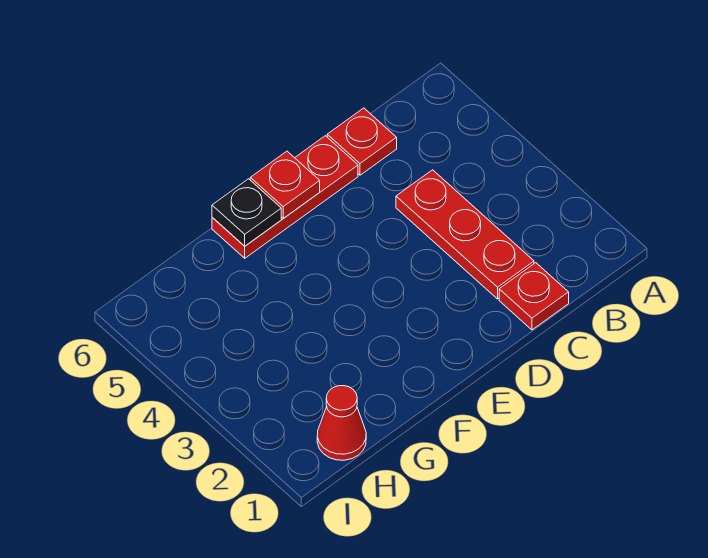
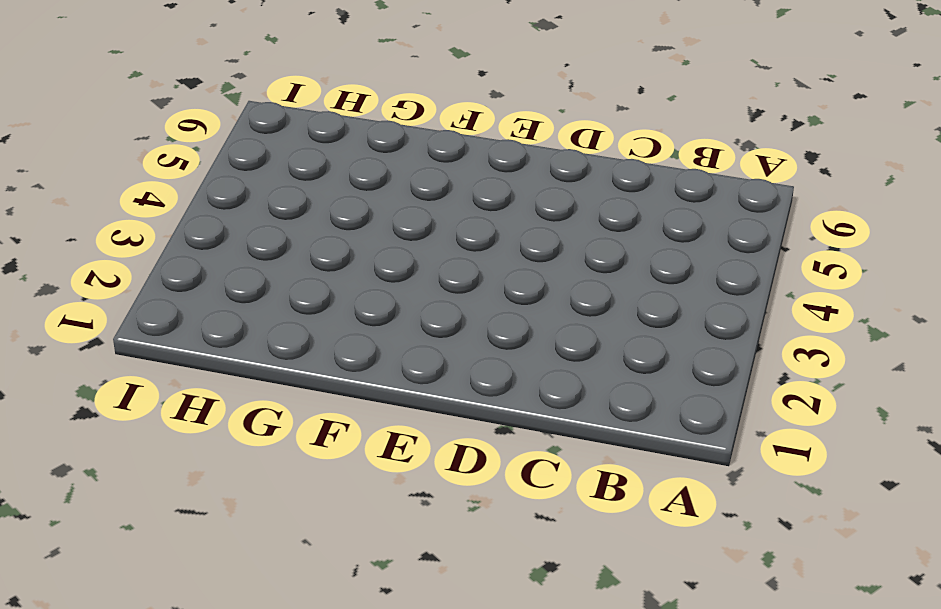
none -> red plate C1 level 1
none -> red plate C2:C4 level 1

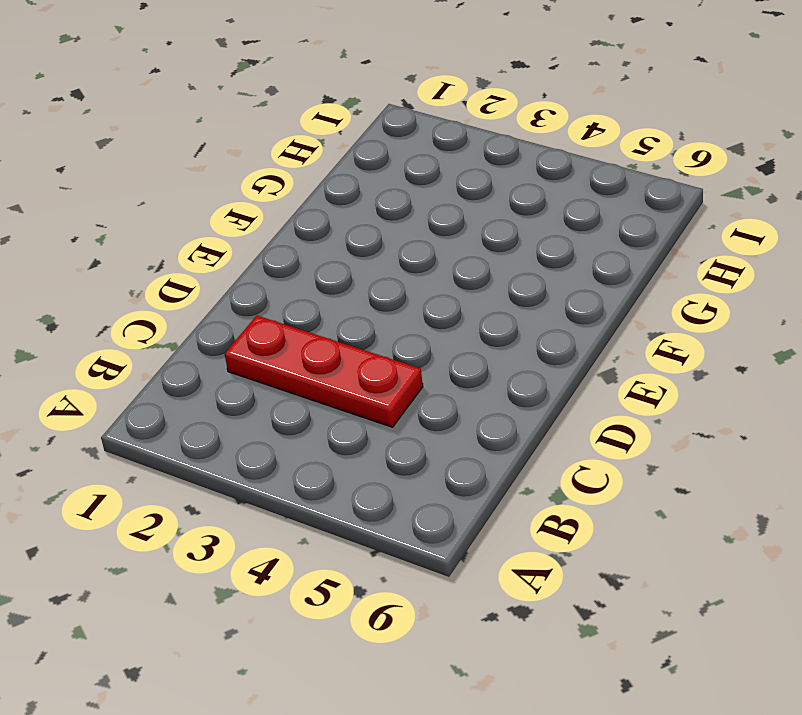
none -> red plate C1 level 1
none -> red plate C6 level 1

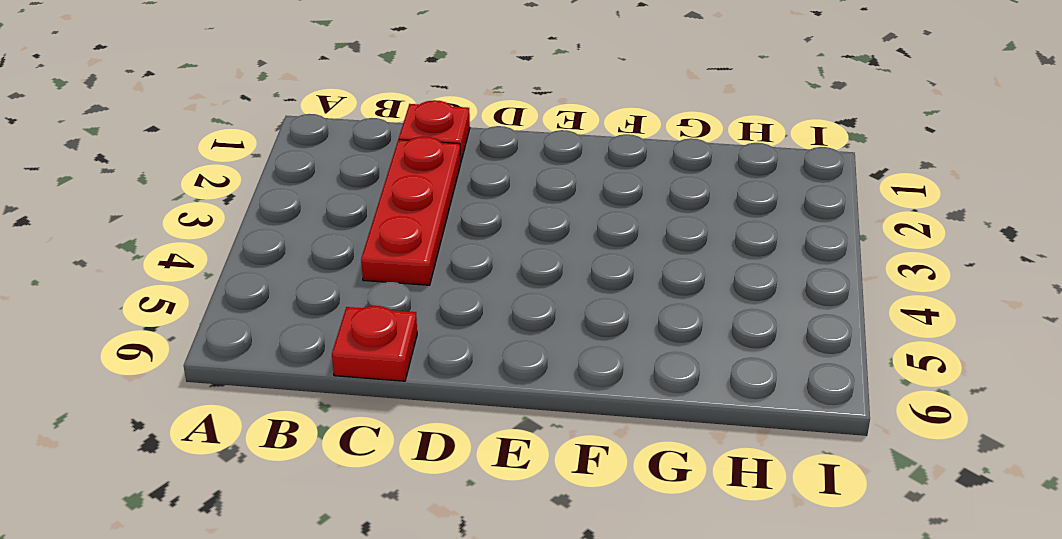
none -> red plate D6:F6 level 1
none -> red cone H1 level 1

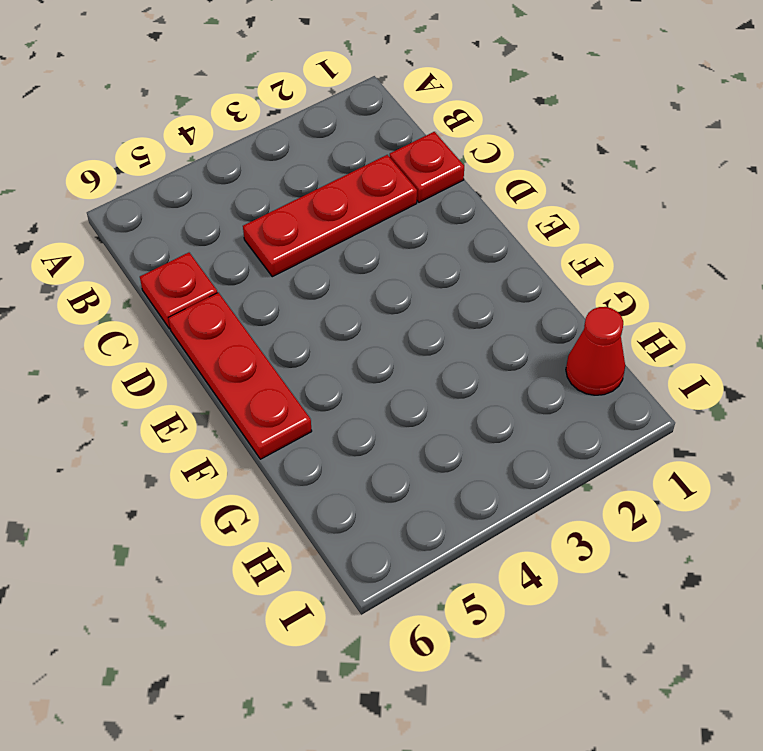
none -> red plate E6 level 2
none -> black plate F6 level 2

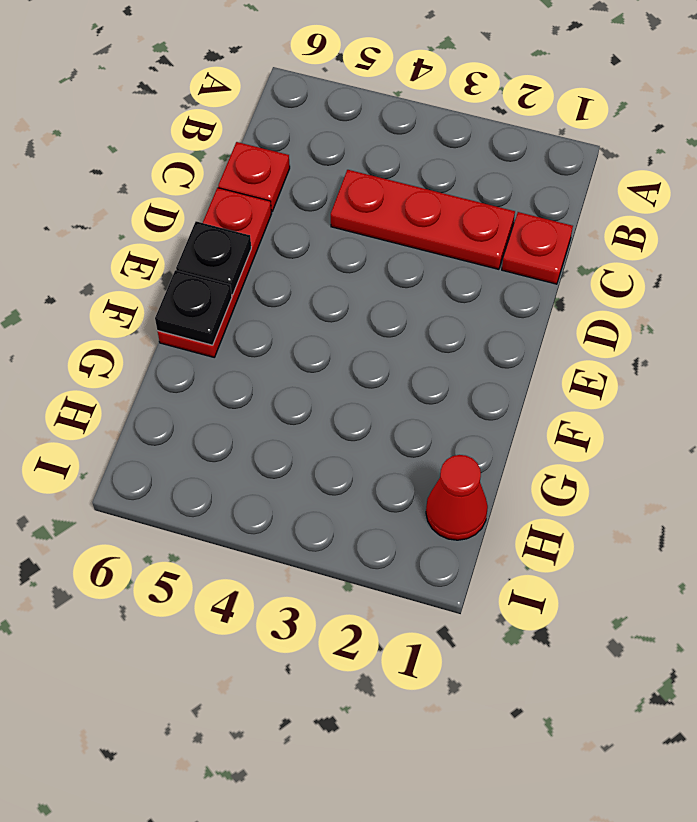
black plate E6 level 2 -> red plate E6 level 2

